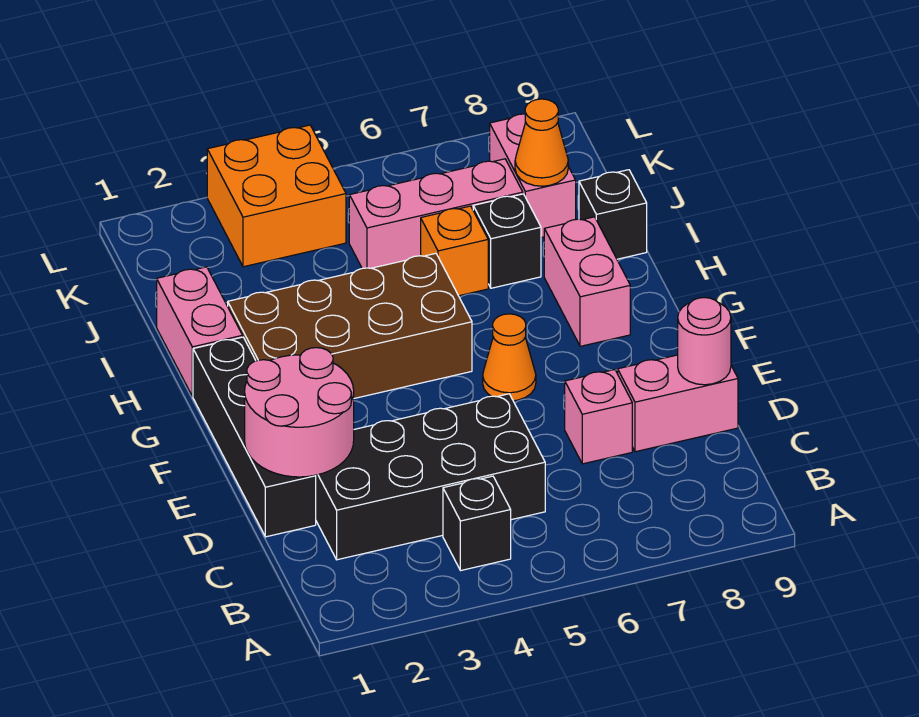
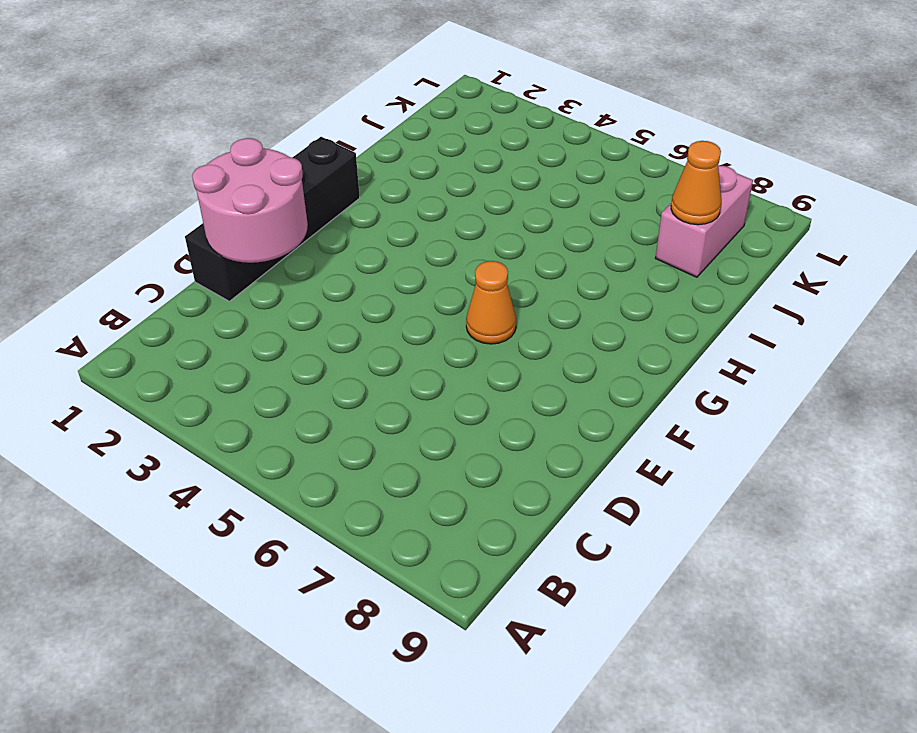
none -> black brick B4 level 1
none -> black brick C2:D5 level 1
none -> pink brick D7 level 1

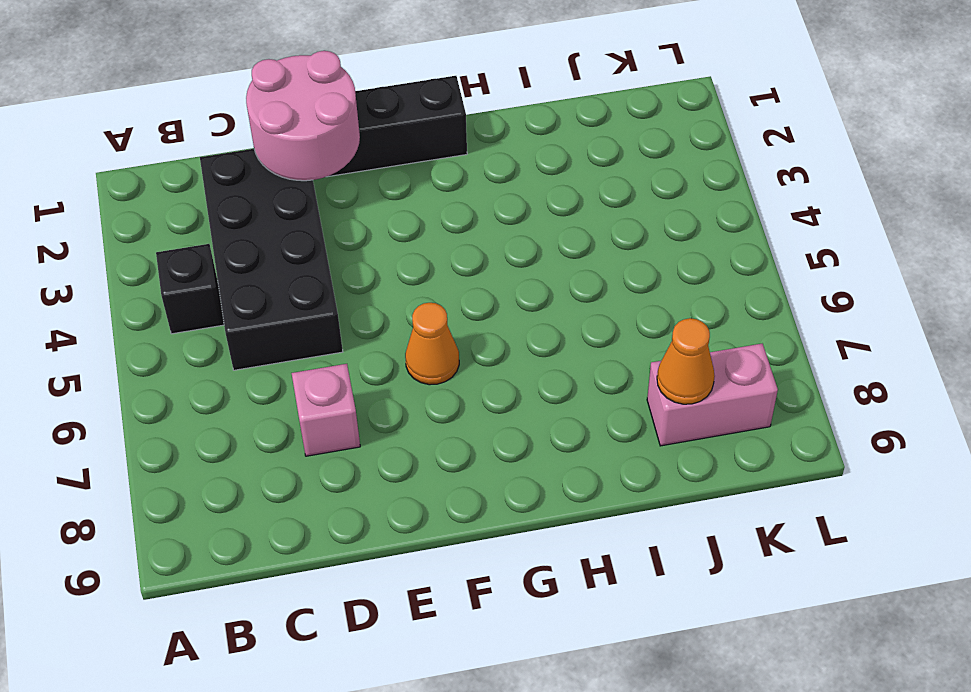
none -> pink brick D8:D9 level 1
none -> brown brick G2:H5 level 1
none -> pink brick G8:H8 level 1

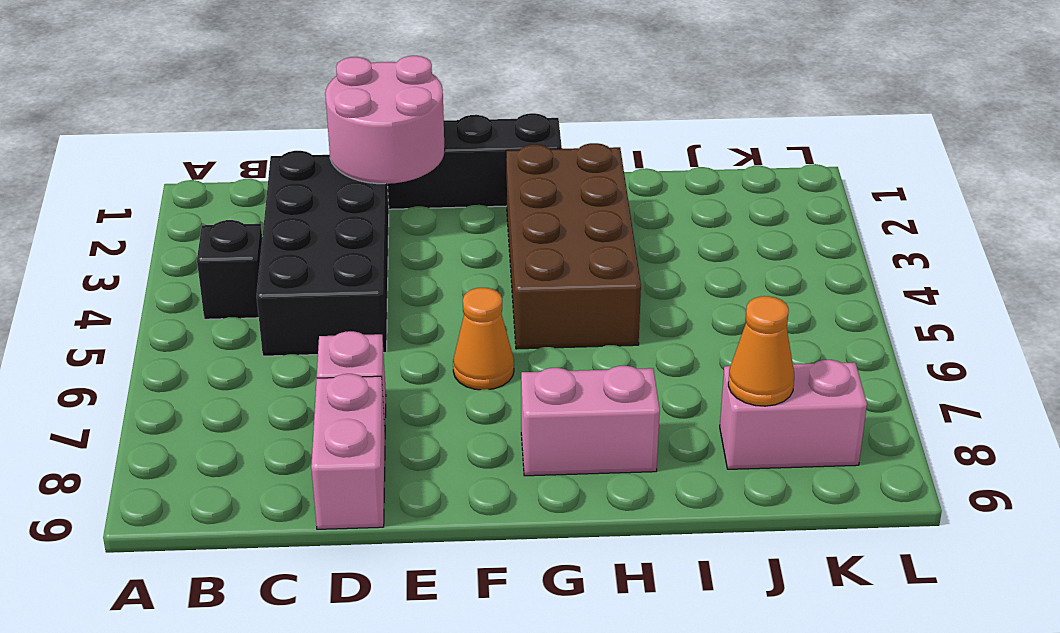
none -> pink brick H1:I1 level 1
none -> orange brick I6 level 1
none -> black brick I7 level 1

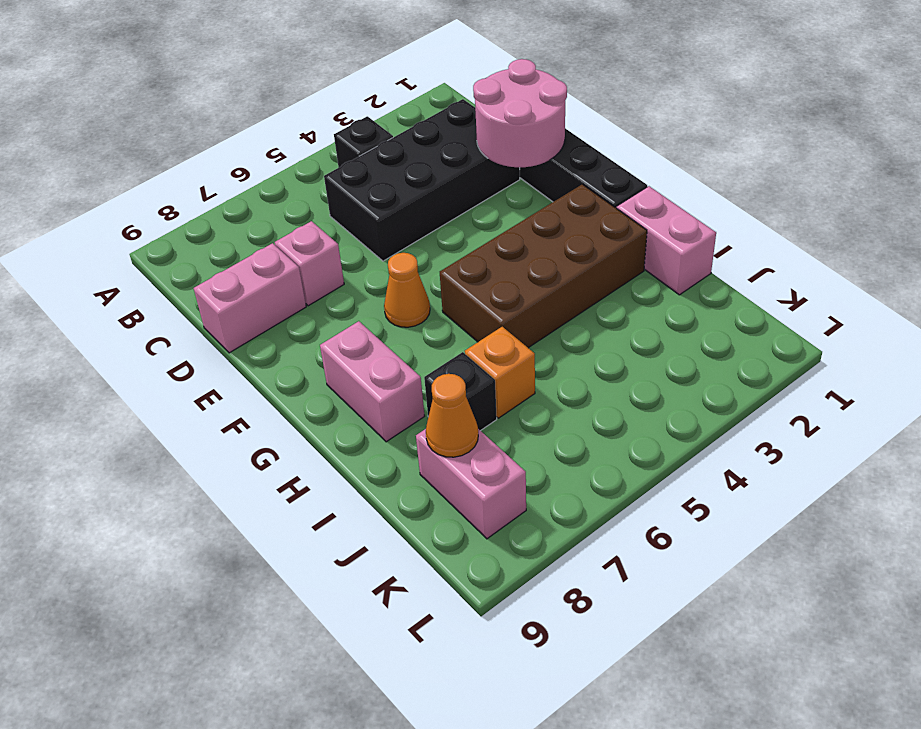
none -> black brick I9 level 1
none -> pink brick J5:J7 level 1
none -> orange brick K3:L4 level 1

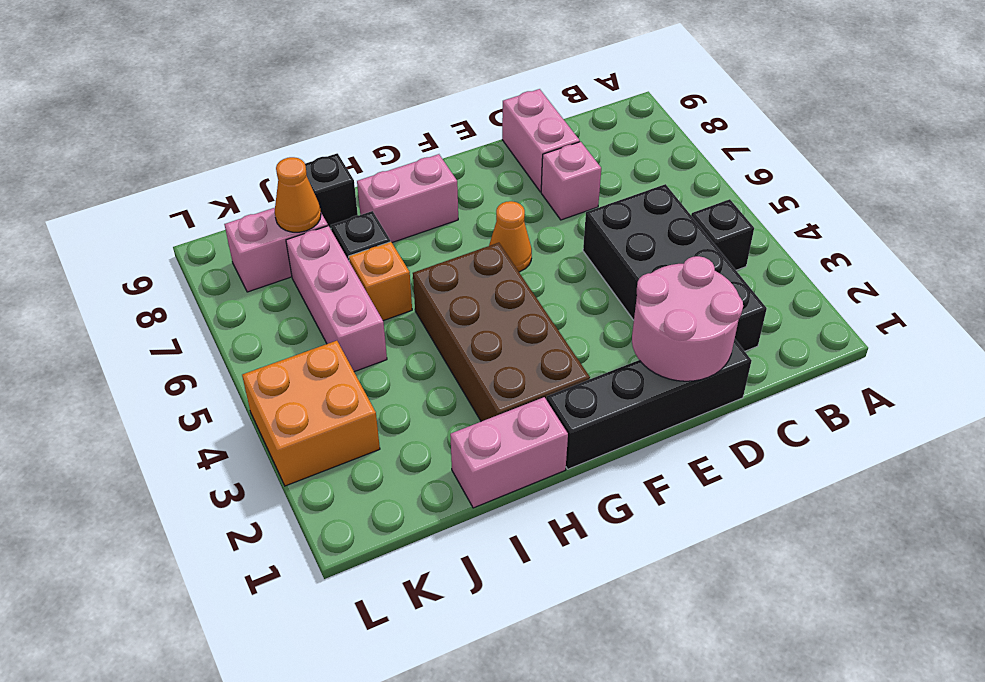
none -> pink round brick D9 level 2

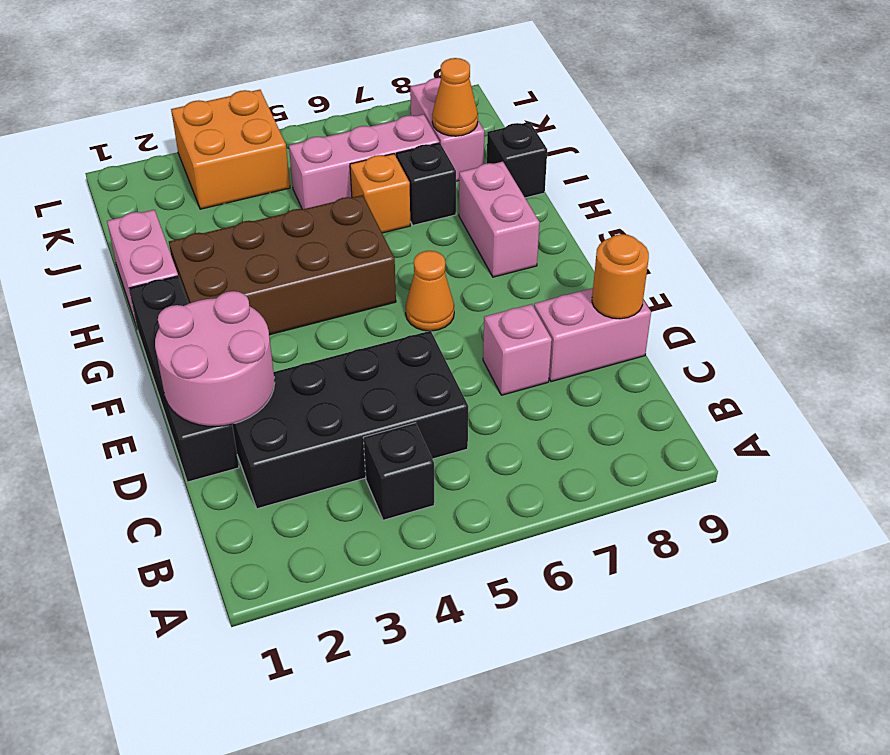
orange round brick D9 level 2 -> pink round brick D9 level 2

